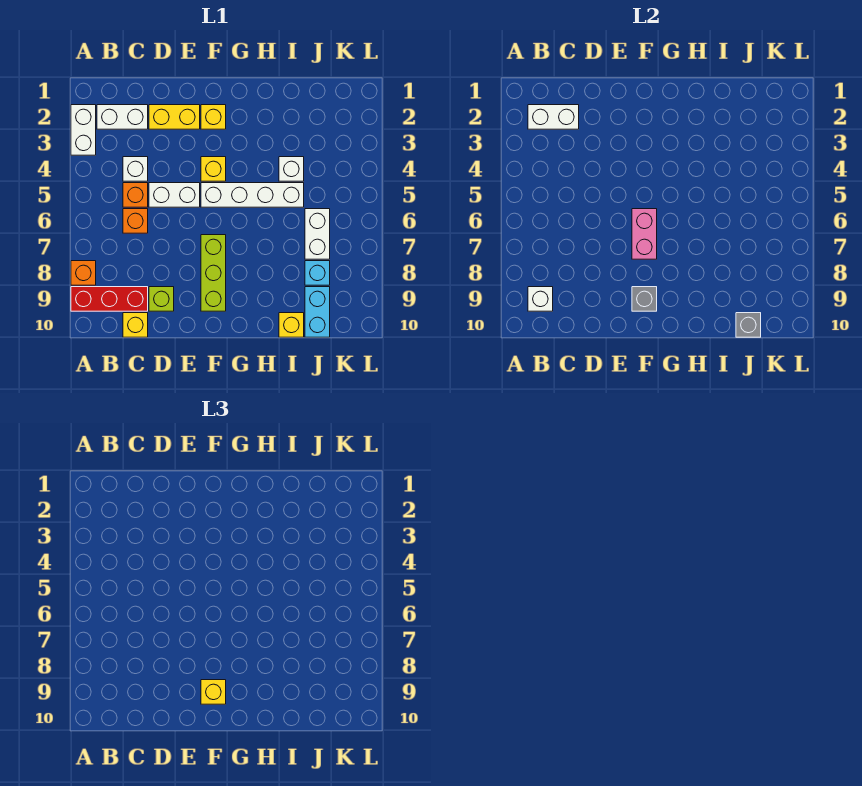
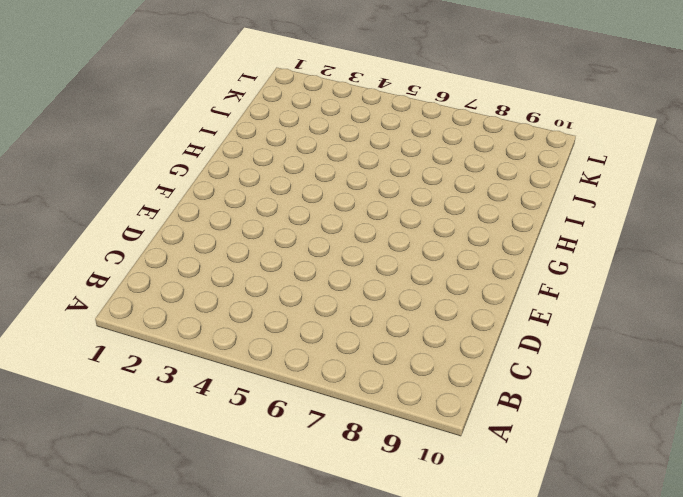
none -> white brick A2:A3 level 1
none -> orange brick A8 level 1
none -> red brick A9:C9 level 1

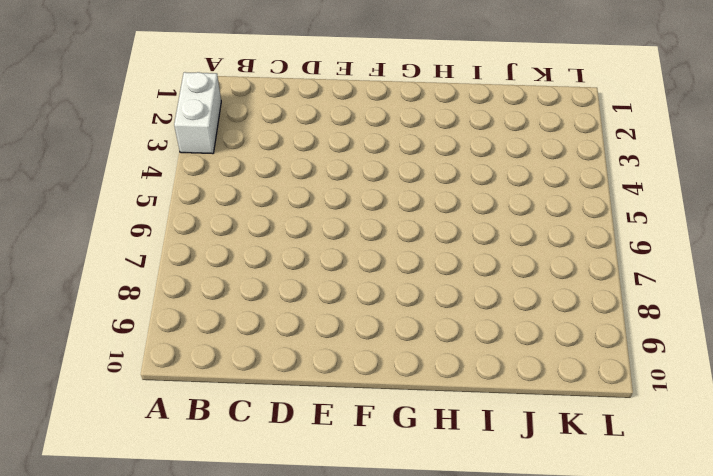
none -> orange brick A8 level 1
none -> red brick A9:C9 level 1
none -> white brick B2:C2 level 1

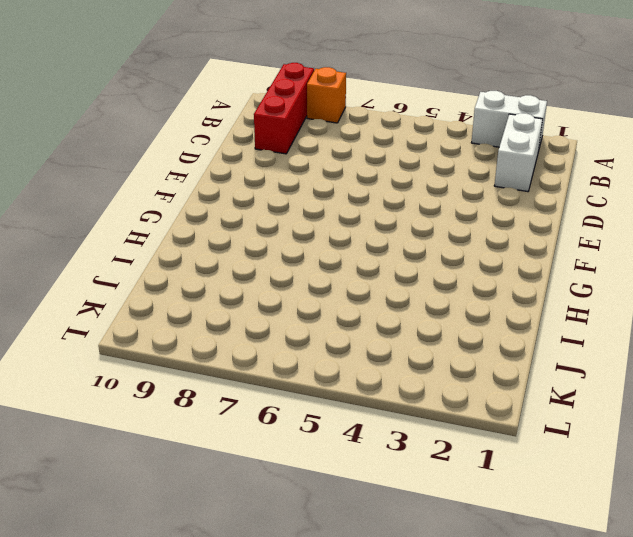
none -> white brick C4 level 1
none -> orange brick C5 level 1
none -> orange brick C6 level 1

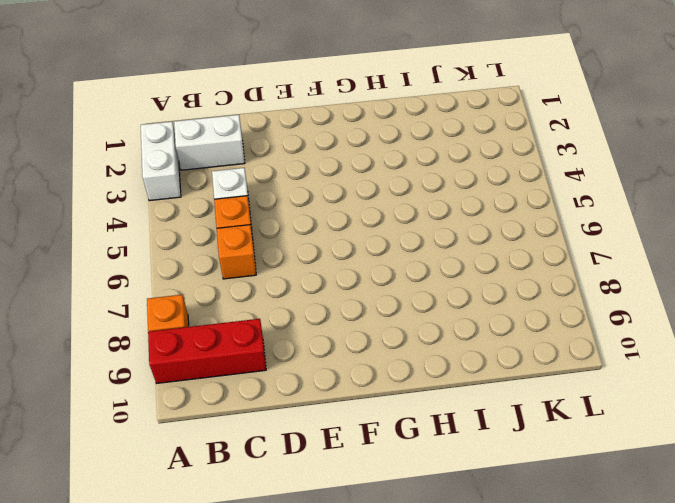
none -> yellow brick C10 level 1
none -> yellow brick D2:E2 level 1
none -> white brick D5:E5 level 1

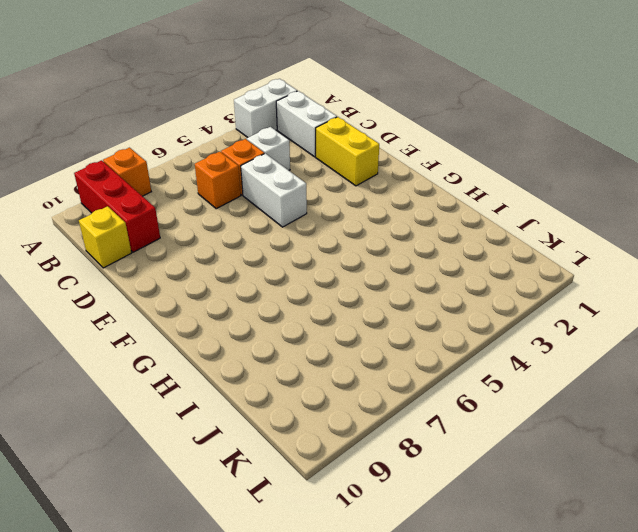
none -> lime brick D9 level 1
none -> yellow brick F2 level 1
none -> yellow brick F4 level 1

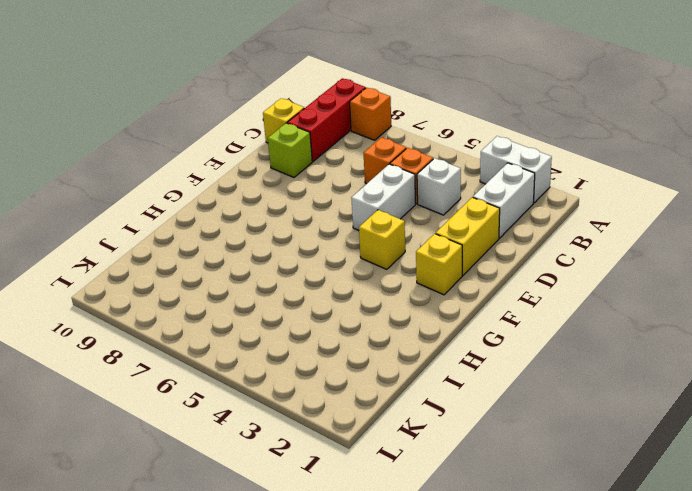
none -> white brick F5:I5 level 1
none -> lime brick F7:F9 level 1
none -> white brick I4 level 1

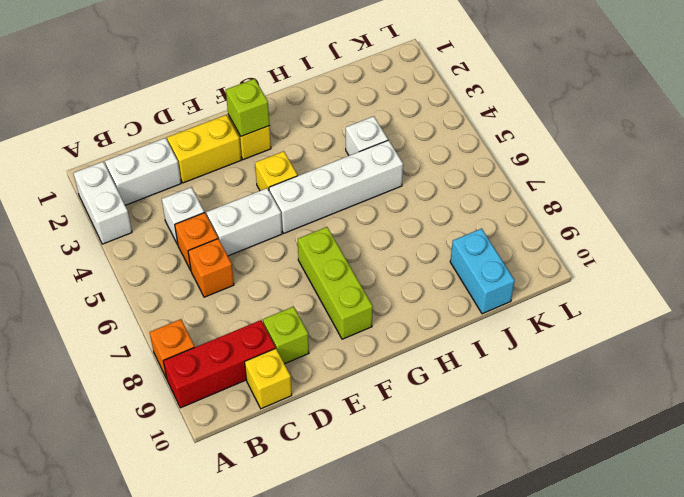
lime brick F2 level 2 -> none
none -> yellow brick I10 level 1
none -> white brick J6:J7 level 1
none -> cyan brick J8 level 1

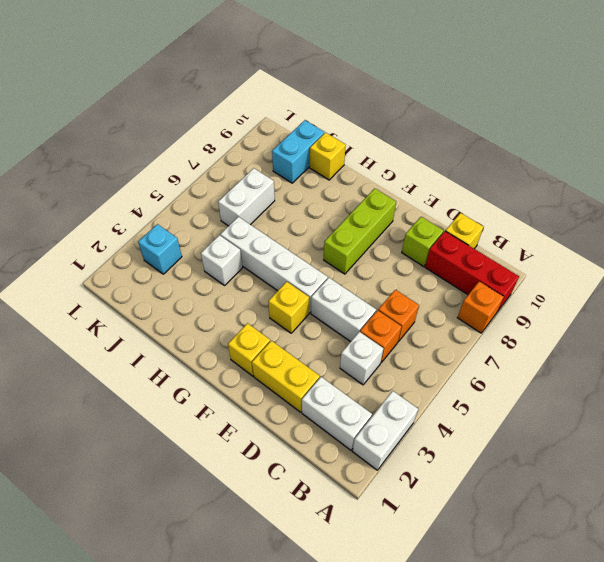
cyan brick K3 level 1 -> cyan brick J8 level 1
none -> white brick B2:C2 level 2
none -> white brick B9 level 2
none -> pink brick F6:F7 level 2

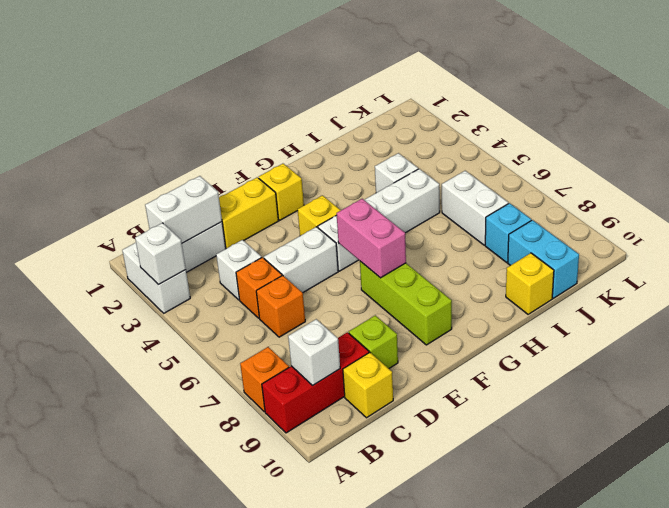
white brick A3 level 2 -> none
none -> grey brick F9 level 2
none -> grey brick J10 level 2
none -> yellow brick F9 level 3

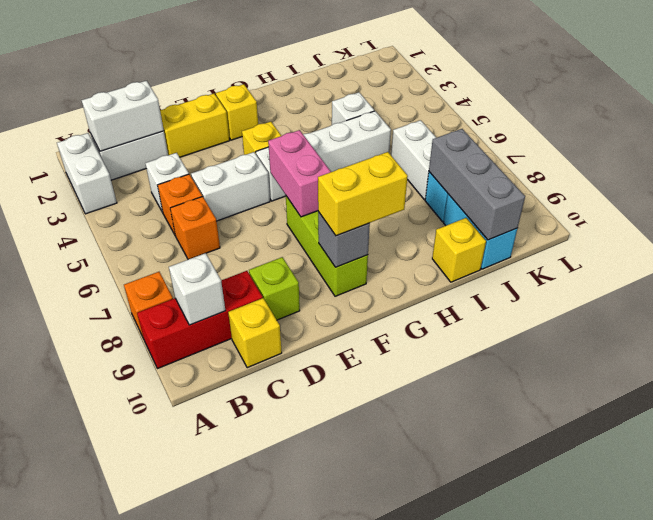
yellow brick F9:G9 level 3 -> yellow brick F9 level 3
grey brick J8:J10 level 2 -> grey brick J10 level 2

